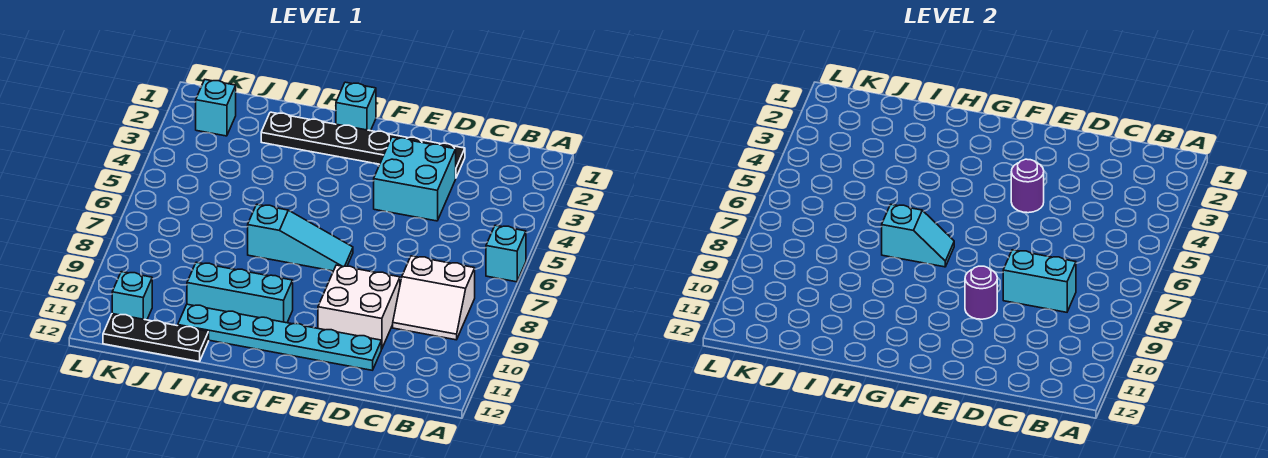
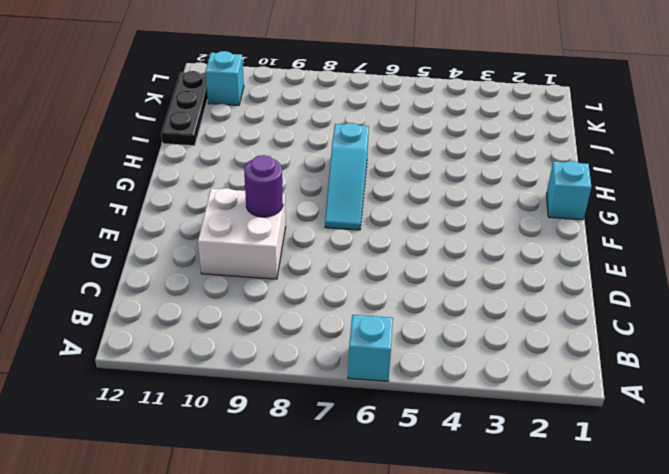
none -> white slope B8:C9 level 1 top 8
none -> black plate D2:I2 level 1
none -> cyan brick D3:E4 level 1

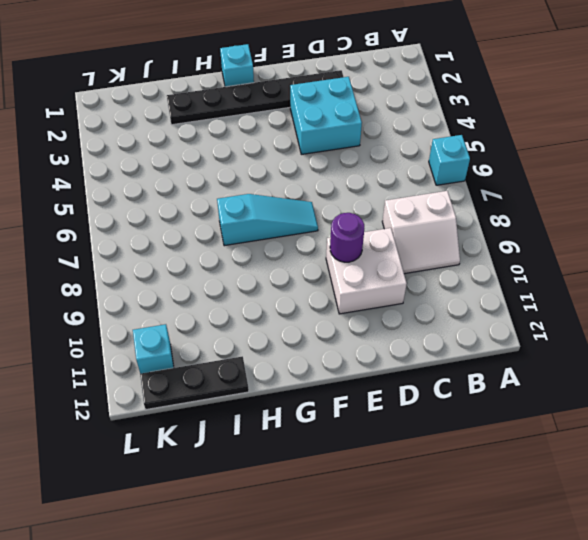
none -> cyan plate D11:I11 level 1
none -> cyan brick G10:I10 level 1
none -> cyan brick K2 level 1

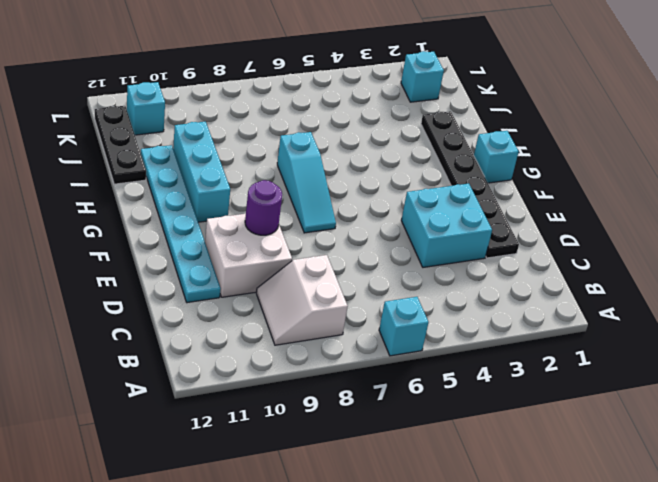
none -> cyan brick C8:D8 level 2
none -> purple round brick E4 level 2
none -> cyan slope G7:H7 level 2 top H

